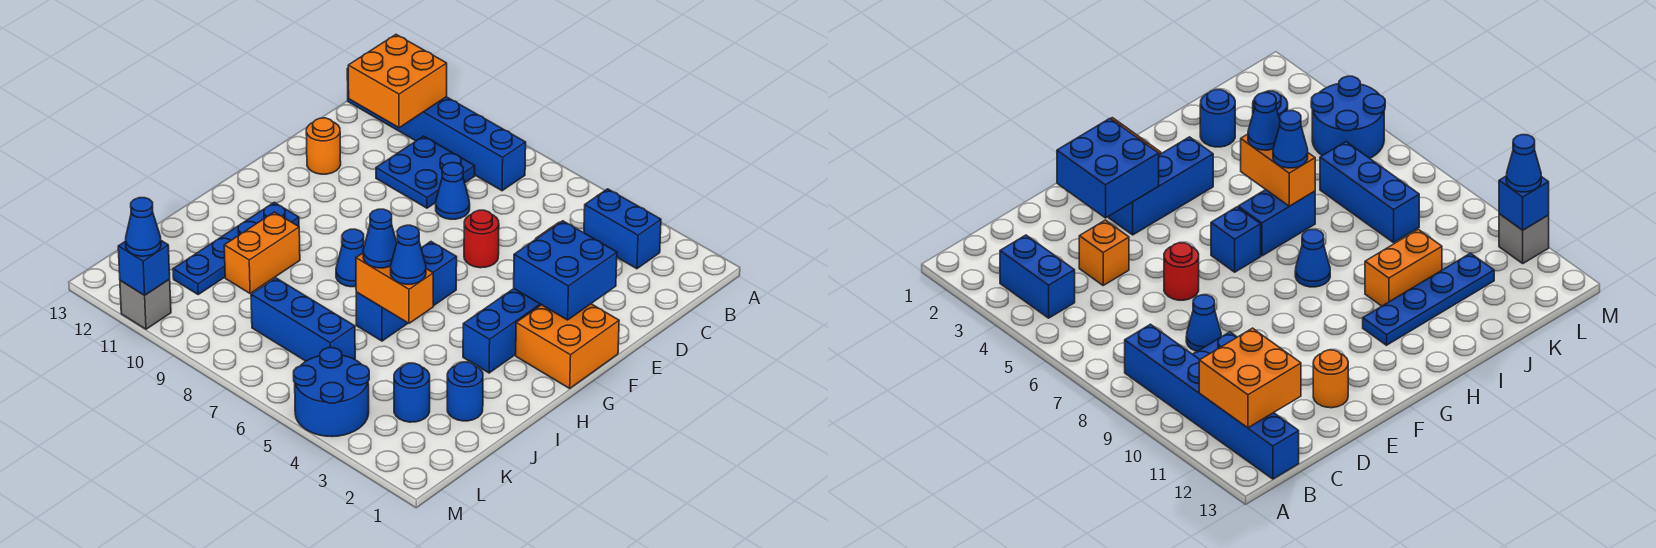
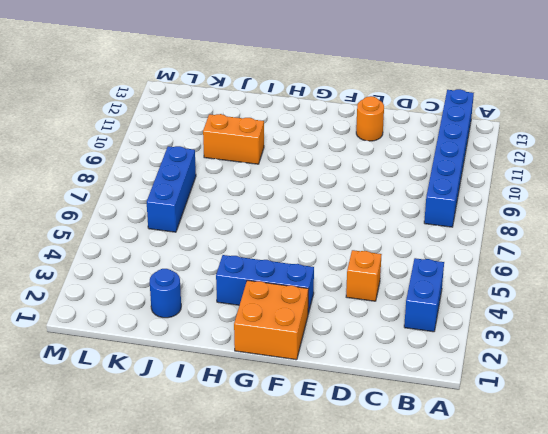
none -> blue plate C9:D10 level 1
none -> blue cone D8 level 1
none -> red round brick E6 level 1

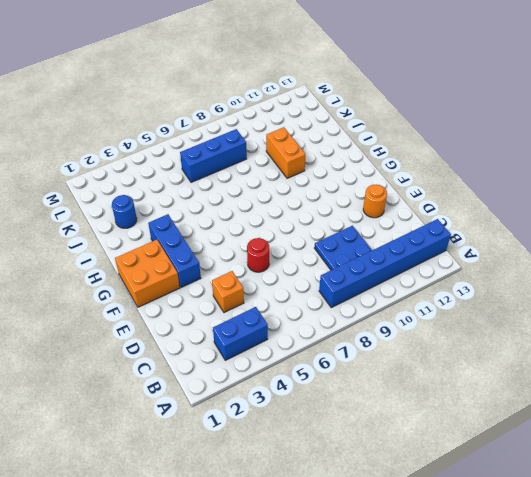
none -> blue cone D8 level 1
none -> blue brick G6 level 1
none -> blue brick H6:I6 level 1

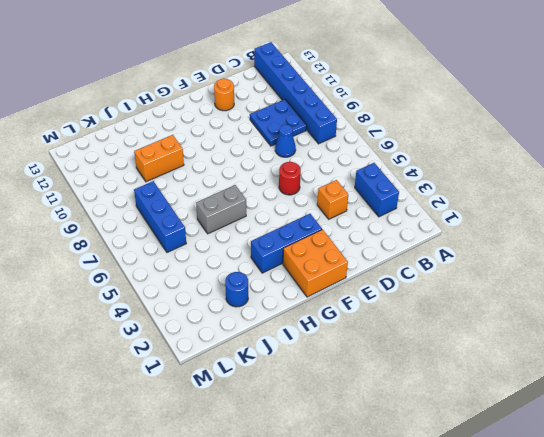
grey brick H6:I6 level 1 -> blue brick H6:I6 level 1
none -> blue brick G6 level 1
none -> blue cone H8 level 1
none -> blue plate H11:K11 level 1

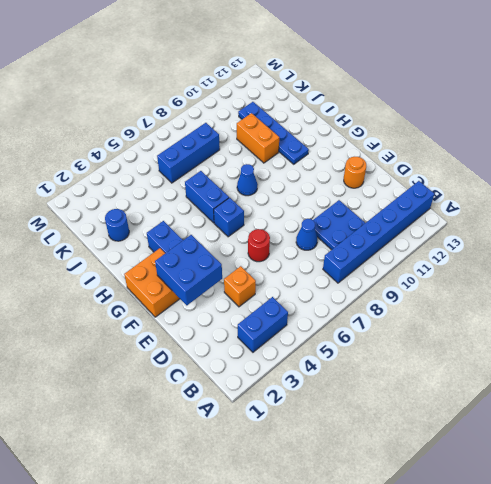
none -> blue round brick K3 level 1
none -> blue round brick L4:M5 level 1
none -> grey brick M11 level 1

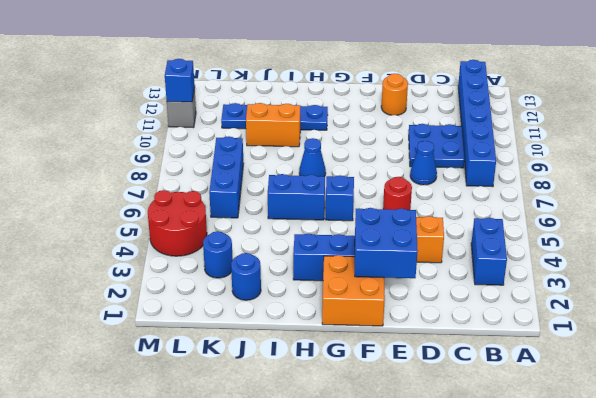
red round brick L4:M5 level 1 -> blue round brick L4:M5 level 1
none -> orange brick B11:C12 level 2
none -> orange brick I5:I6 level 2
none -> blue cone I5 level 3

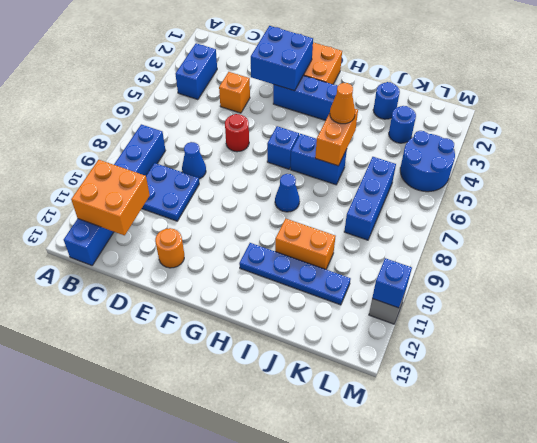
orange cone I5 level 3 -> blue cone I5 level 3
none -> blue cone I6 level 3
none -> blue cone M11 level 3

